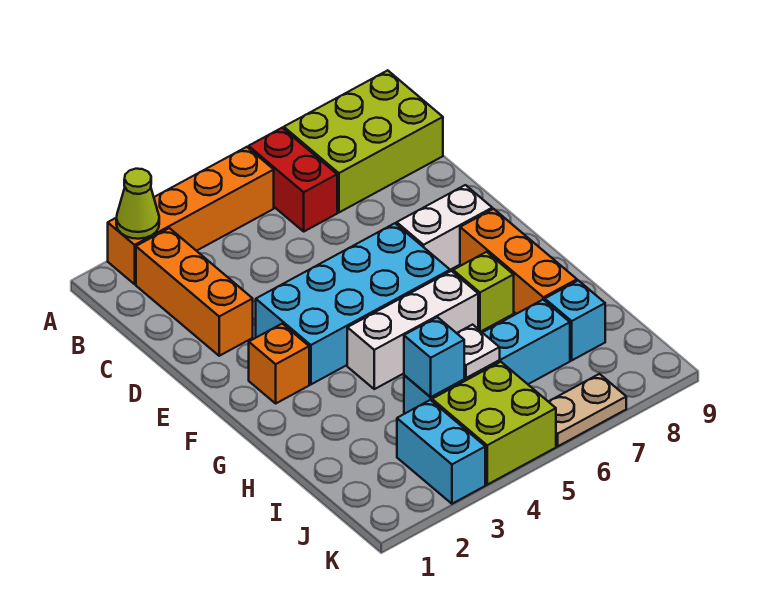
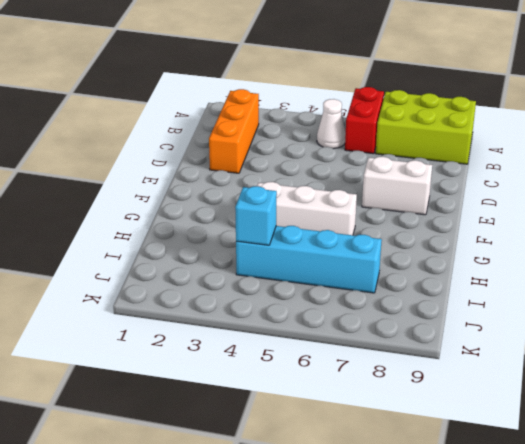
white cone B5 level 1 -> none
none -> orange brick A2:A5 level 1
none -> cyan brick E3:F6 level 1
none -> orange brick F2 level 1

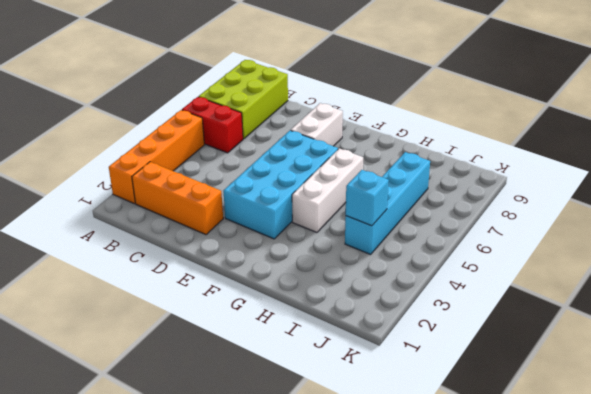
none -> orange brick F2 level 1
none -> orange brick F8:H8 level 1
none -> lime brick G7 level 1

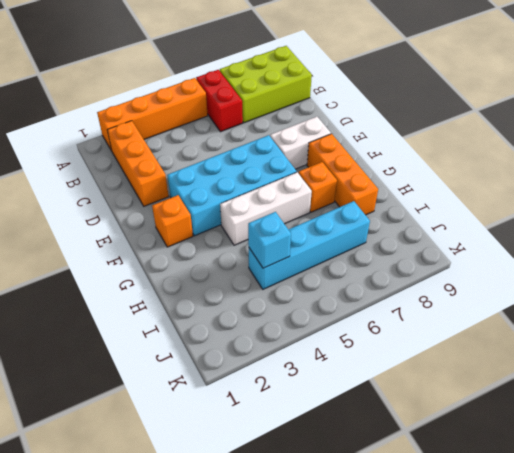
orange brick G7 level 1 -> lime brick G7 level 1
none -> cyan brick I8 level 1
none -> cyan brick J3:K3 level 1
none -> lime brick J4:K5 level 1

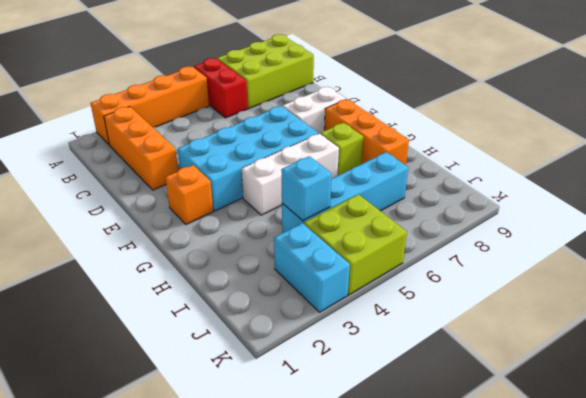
none -> cyan brick I8 level 1
none -> tan plate K6:K7 level 1
none -> lime cone A2 level 2

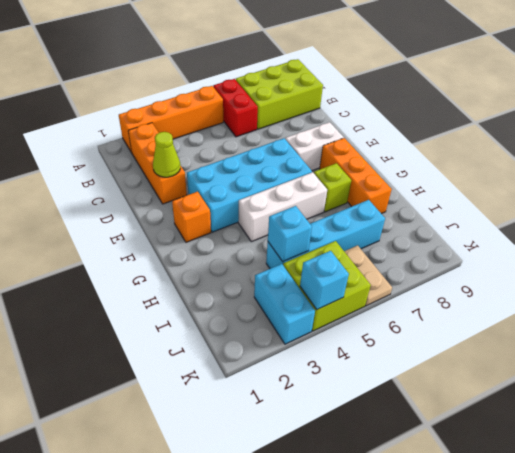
lime cone D2 level 2 -> lime cone A2 level 2
tan plate J6:K6 level 1 -> tan plate K6:K7 level 1
cyan brick K4 level 2 -> cyan brick I8 level 1
none -> white plate I5 level 2

